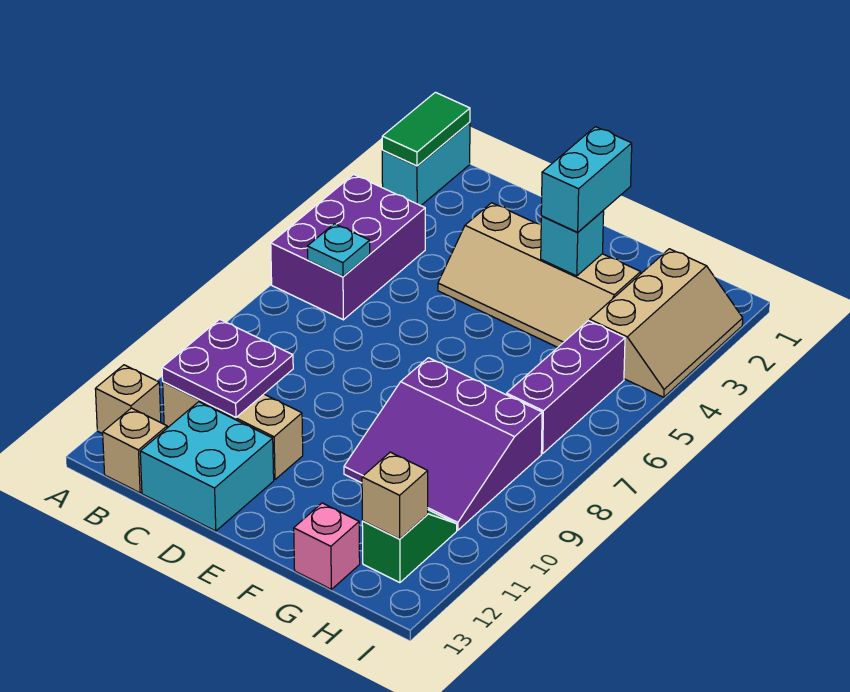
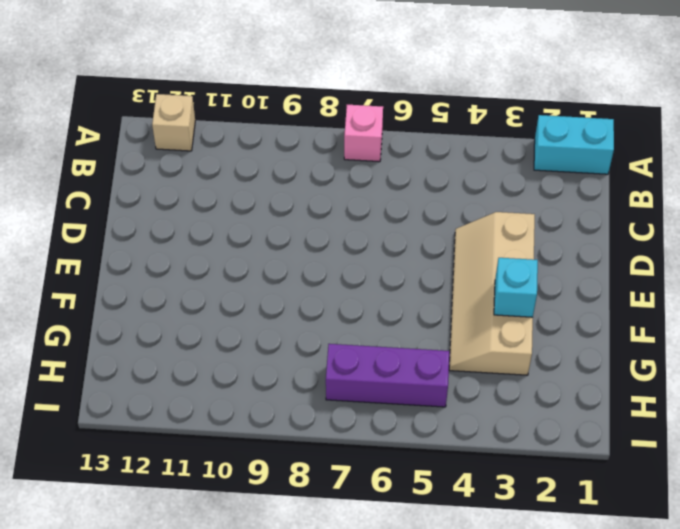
pink brick A7 level 1 -> pink brick G13 level 1
none -> purple brick A4:B6 level 1
none -> tan brick B11:D11 level 1
none -> tan brick B13 level 1

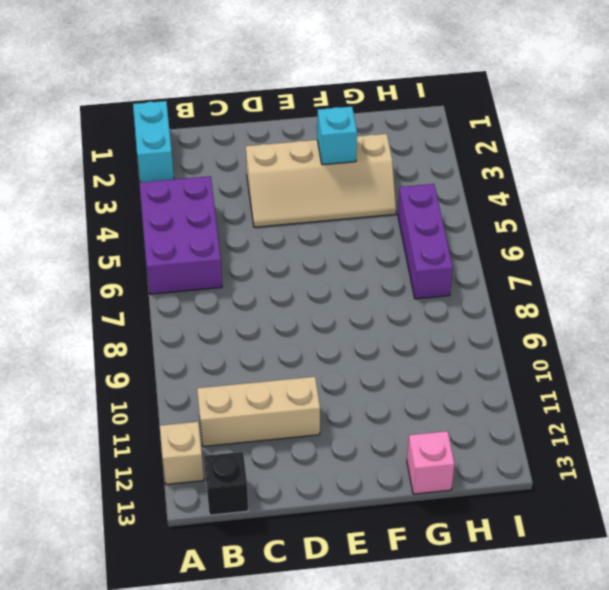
black brick B13 level 1 -> tan brick B13 level 1
none -> cyan brick C12:D13 level 1
none -> purple slope F8:H10 level 1 top 8
none -> tan slope H2:I4 level 1 top H

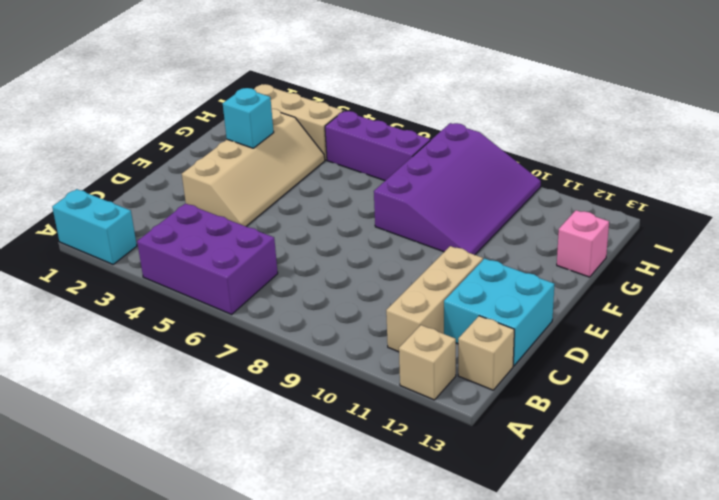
purple slope F8:I10 level 1 top 8 -> purple slope F8:H10 level 1 top 8
none -> green slope H11:H12 level 1 top 12
none -> green tile A1:A2 level 2
none -> cyan plate B6 level 2

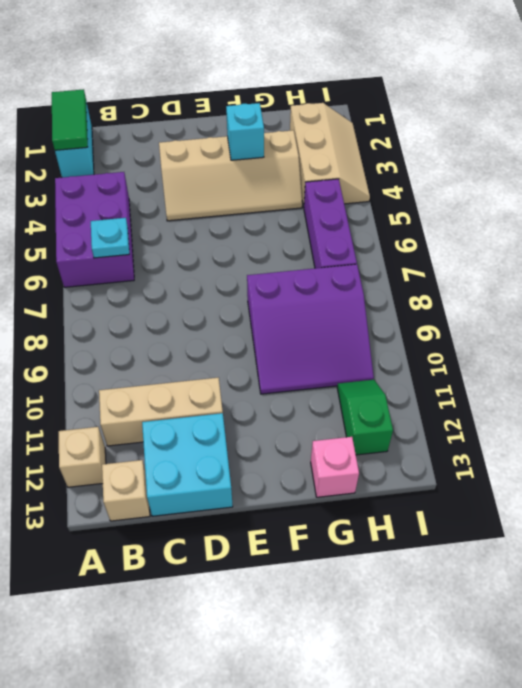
none -> purple plate B10:C11 level 2
none -> tan brick H12 level 2
none -> cyan brick F2:F3 level 3

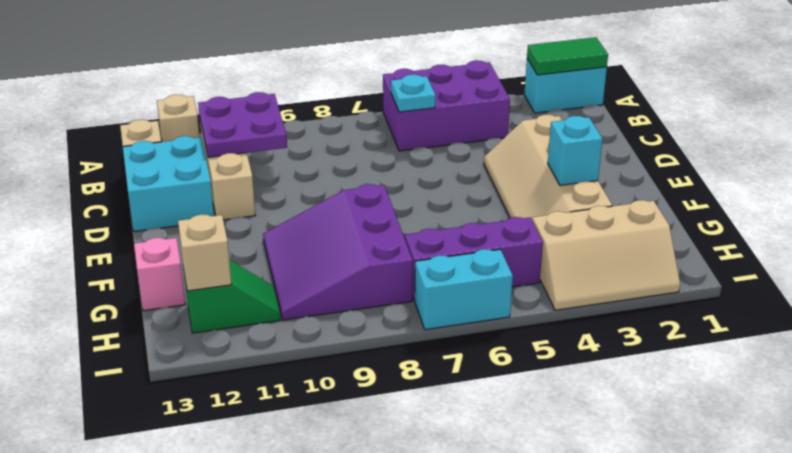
cyan brick I6:I7 level 1 -> cyan brick F2:F3 level 3

